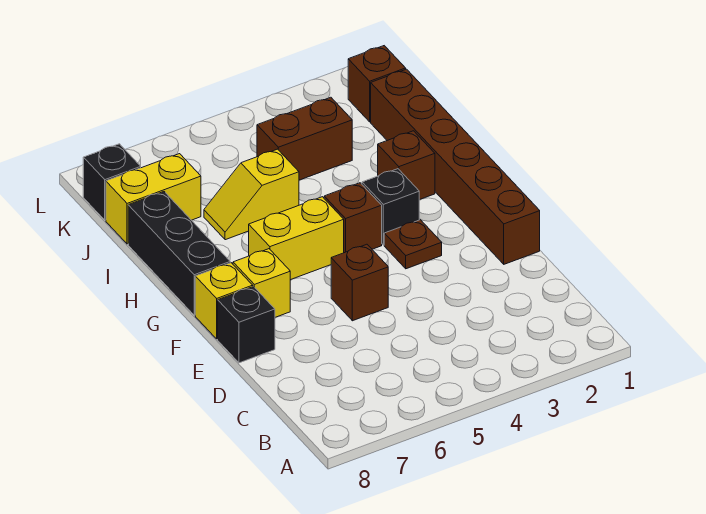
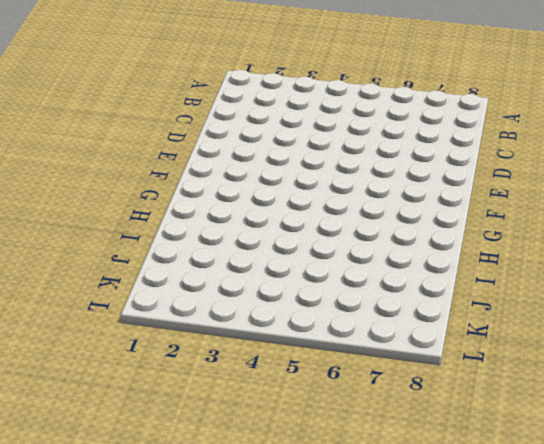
none -> brown brick E1:J1 level 1
none -> brown brick E5 level 1
none -> black brick E8 level 1

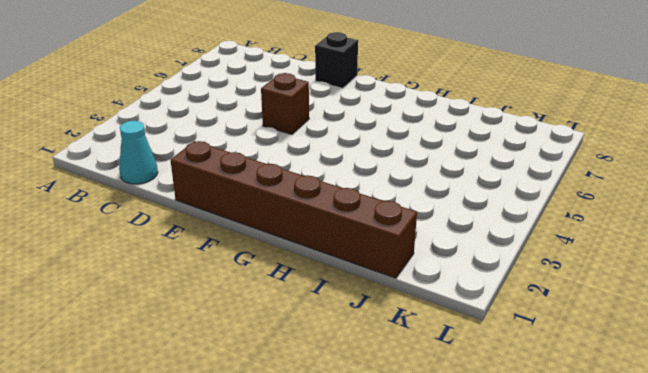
cyan cone C1 level 1 -> none
none -> brown plate F3 level 1
none -> yellow brick F7 level 1
none -> yellow brick F8 level 1

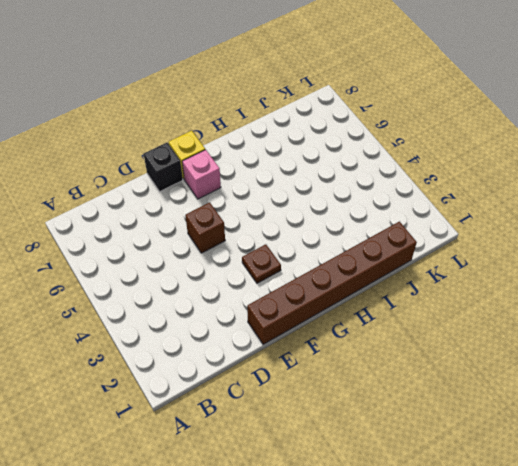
pink brick F7 level 1 -> yellow brick F7 level 1
none -> black brick G3 level 1
none -> brown brick G4 level 1
none -> yellow brick G5:G6 level 1

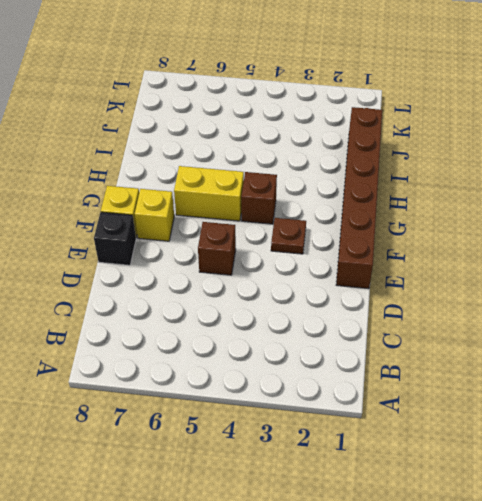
none -> black brick G3 level 1
none -> black brick G8:I8 level 1
none -> brown brick H2 level 1

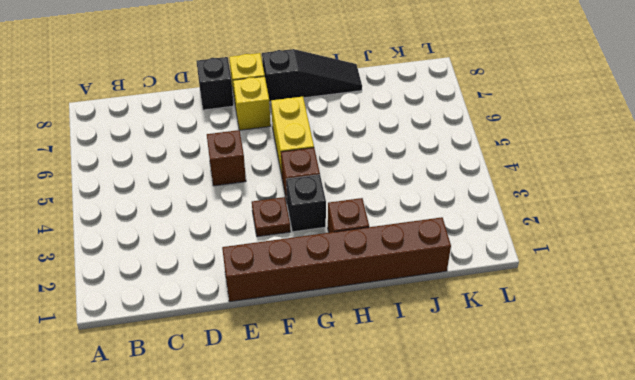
black slope G8:I8 level 1 top G -> black brick G8:I8 level 1
none -> yellow slope I5:I6 level 1 top 5
none -> brown brick J3:J4 level 1
none -> yellow brick J7:J8 level 1

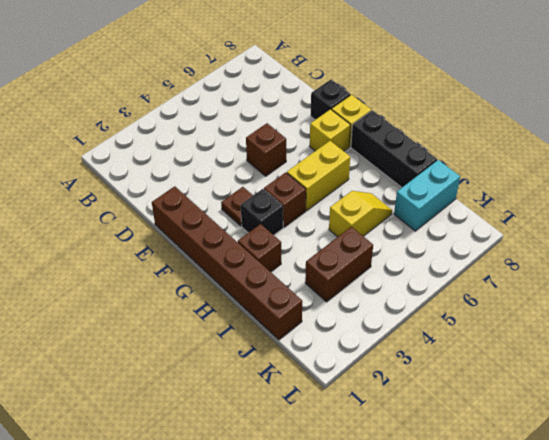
cyan brick J7:J8 level 1 -> yellow brick J7:J8 level 1
none -> brown brick K1 level 1
none -> black brick K8 level 1

